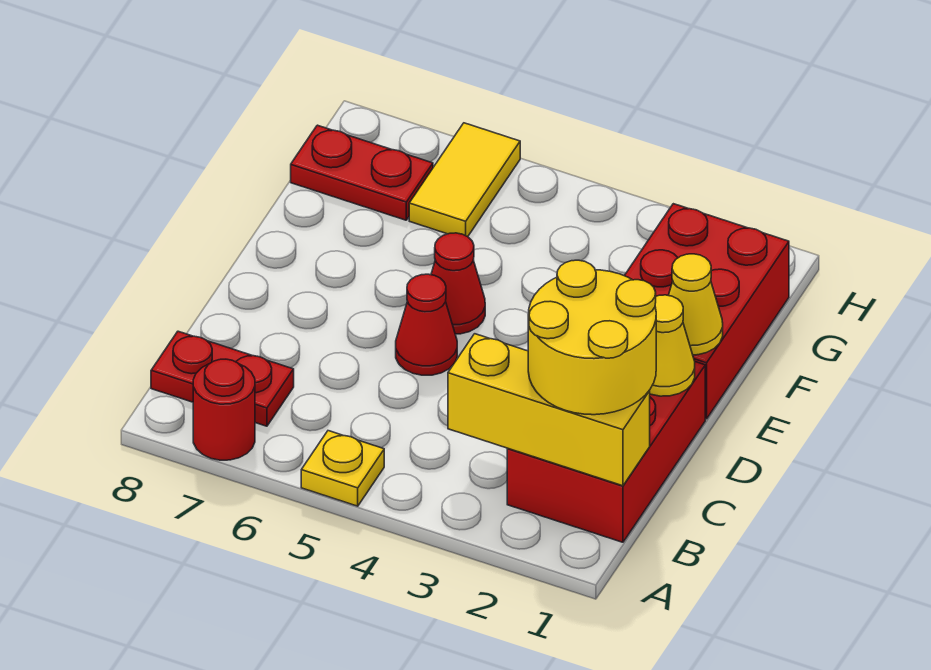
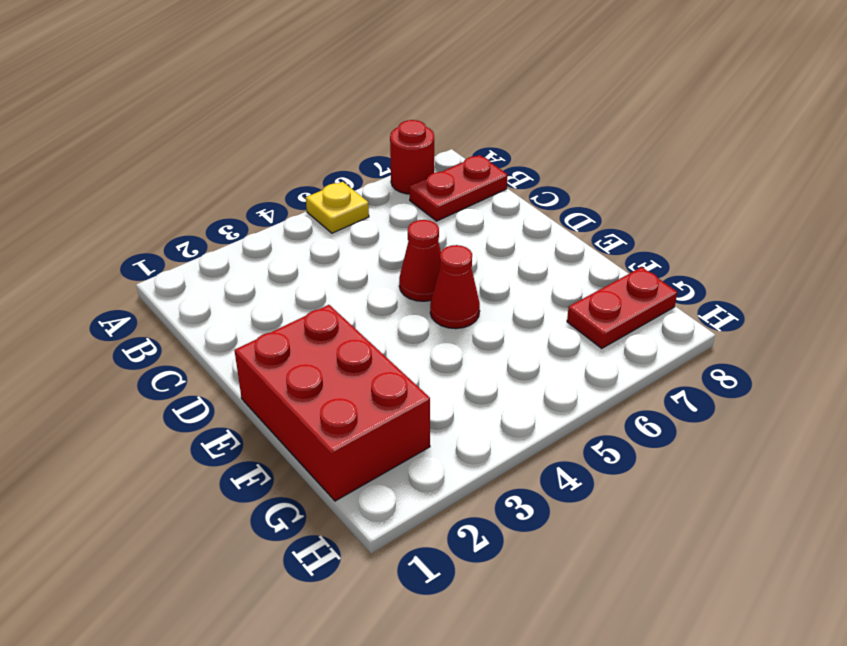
none -> red brick B1:D2 level 1
none -> yellow tile G6:H6 level 1
none -> yellow brick B1:B3 level 2

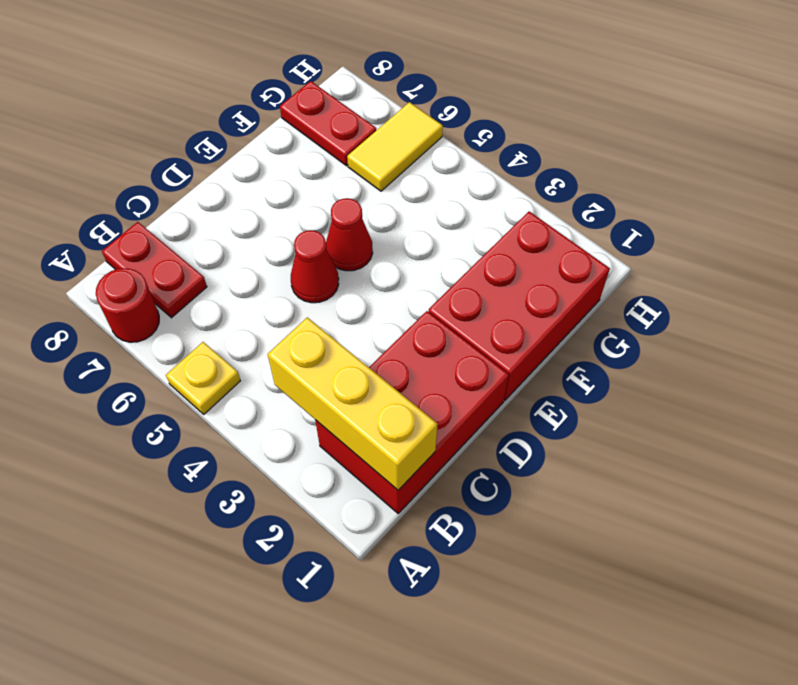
none -> yellow cone D1 level 2
none -> yellow cone E1 level 2
none -> yellow round brick B1:C2 level 3

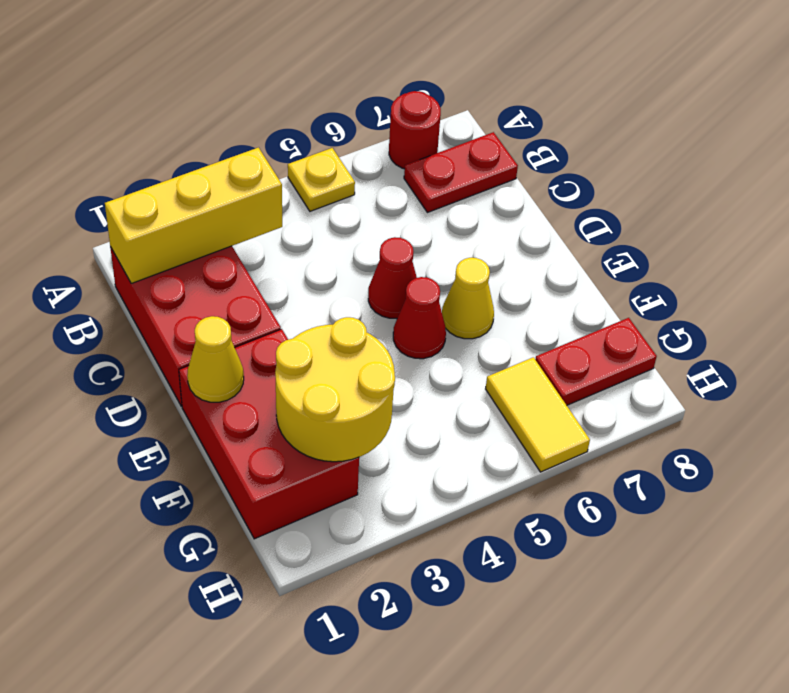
yellow cone E6 level 1 -> yellow cone D1 level 2
yellow round brick F2:G3 level 2 -> yellow round brick B1:C2 level 3

